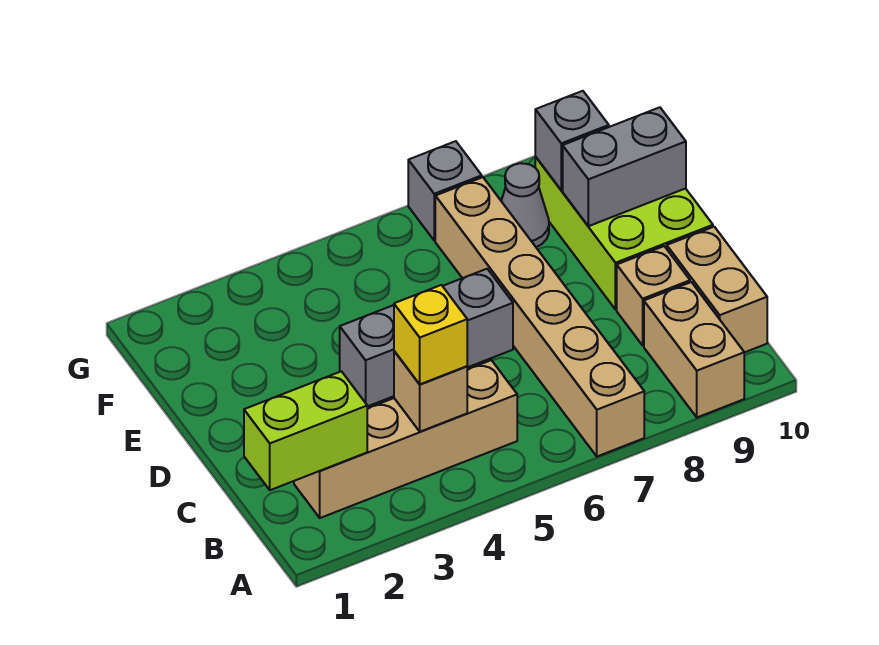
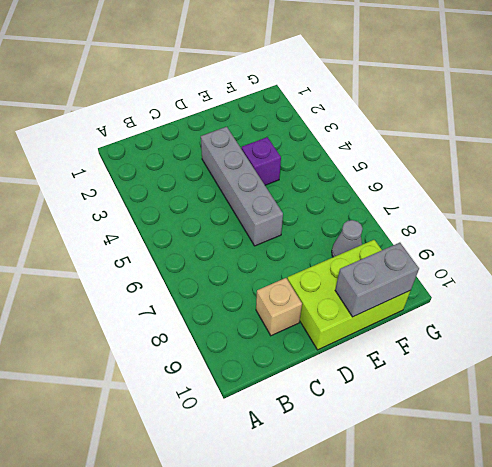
grey brick D3:D6 level 1 -> grey brick D4:D6 level 1
purple brick E4 level 1 -> none
grey brick E10:F10 level 2 -> grey brick E9:E10 level 2
none -> tan brick A7:F7 level 1
none -> tan brick A9:B9 level 1
none -> tan brick B2:B5 level 1

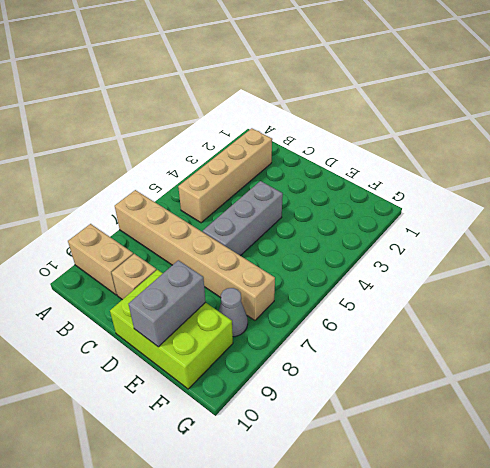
none -> tan brick B10:C10 level 1
none -> grey brick G7 level 1
none -> lime brick B1:B2 level 2

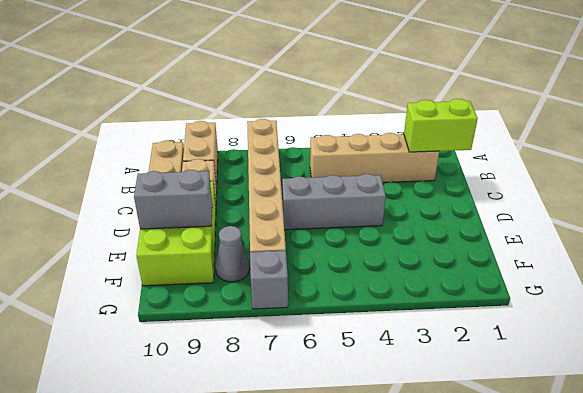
none -> tan brick B4 level 2
none -> grey brick F9 level 2
none -> yellow brick B4 level 3

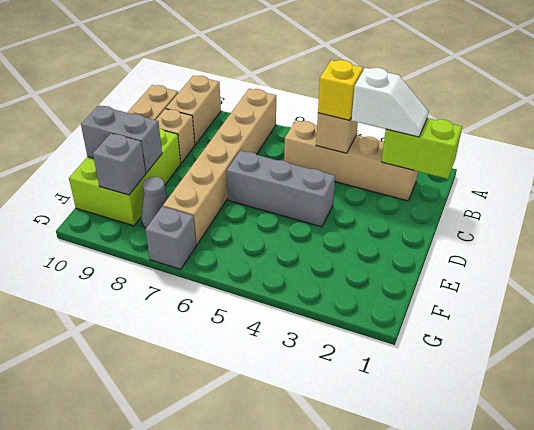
white slope B2:B3 level 3 top 3 -> none

